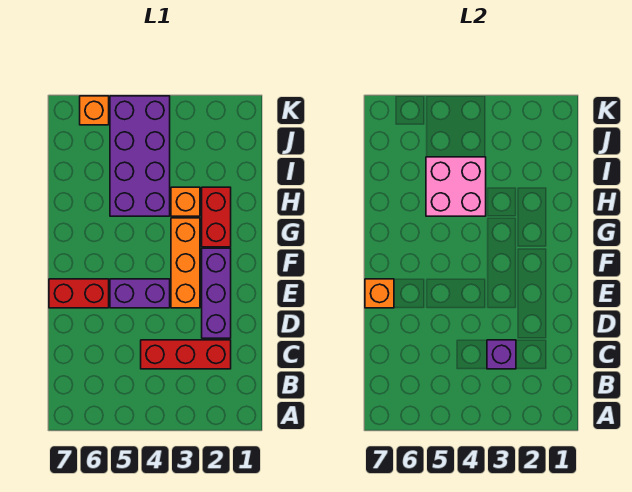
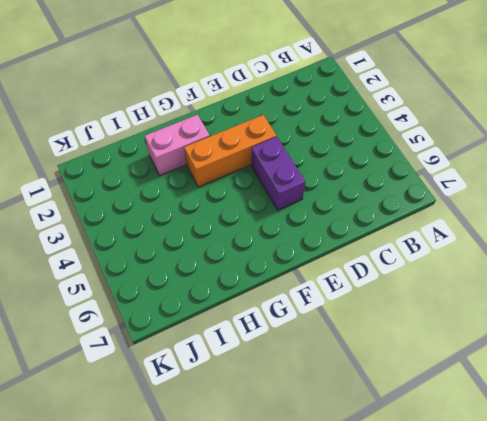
pink brick G2:H2 level 1 -> red brick G2:H2 level 1
none -> red brick C2:C4 level 1
none -> purple brick D2:F2 level 1
none -> red brick E6:E7 level 1

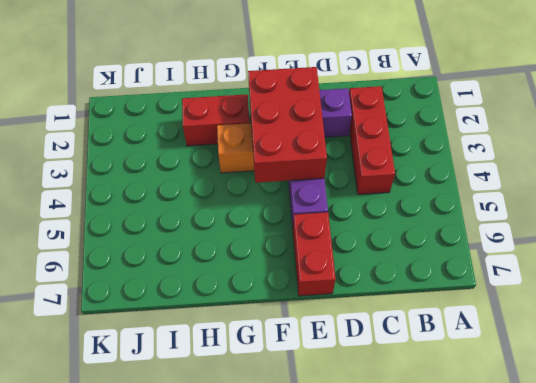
red brick E2:F4 level 2 -> none
none -> orange brick H3 level 1
none -> purple brick H4:K5 level 1
none -> orange brick K6 level 1

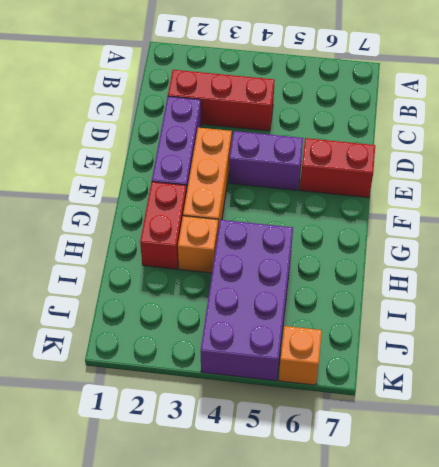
none -> purple brick C3 level 2
none -> orange brick E7 level 2
none -> pink brick H4:I5 level 2

